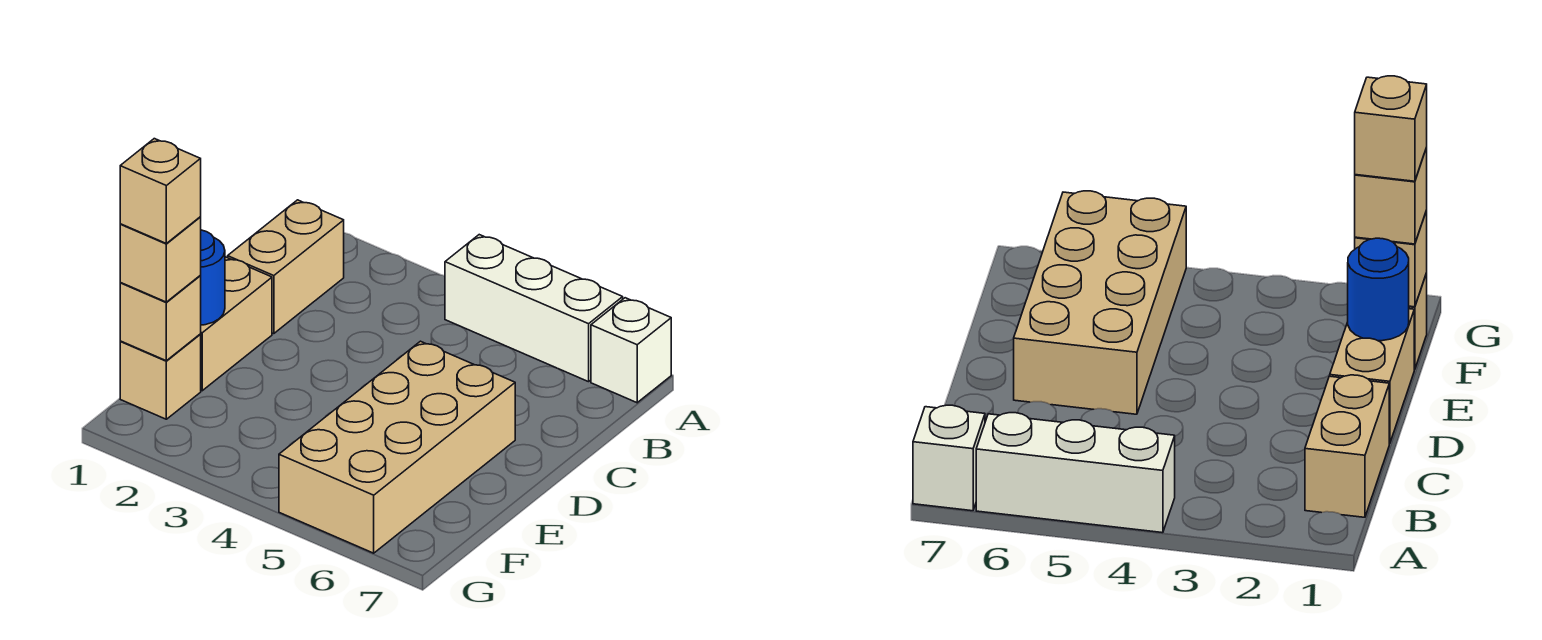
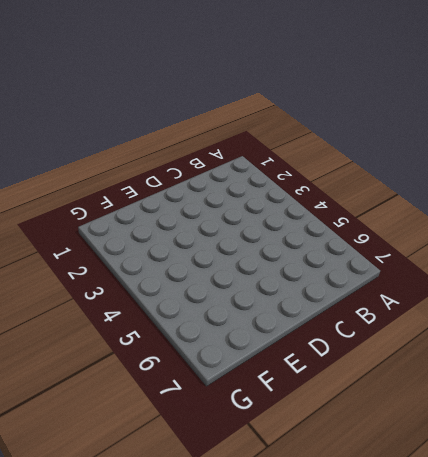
none -> white brick A4:A6 level 1
none -> white brick A7 level 1

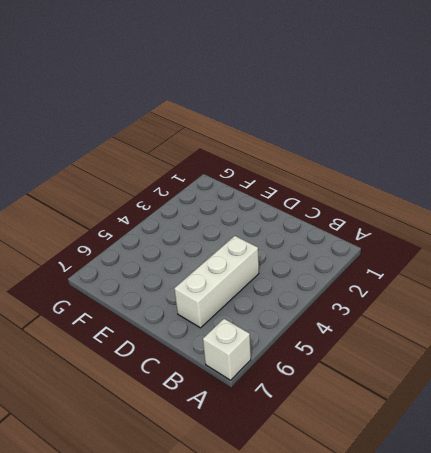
white brick C4:C6 level 1 -> white brick A4:A6 level 1
none -> tan brick B1:C1 level 1
none -> tan brick D1:E1 level 1

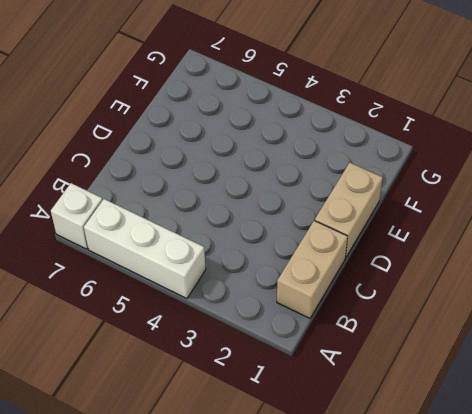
none -> tan brick D5:G6 level 1
none -> tan brick F1 level 1

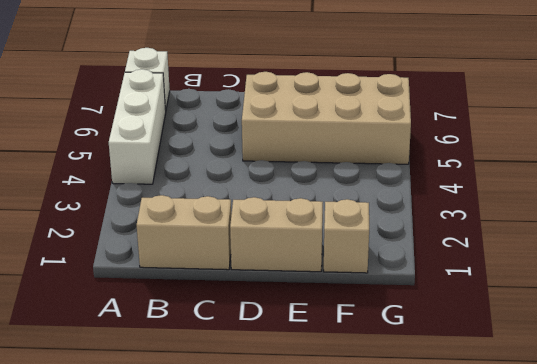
none -> blue round brick E1 level 2
none -> tan brick F1 level 2

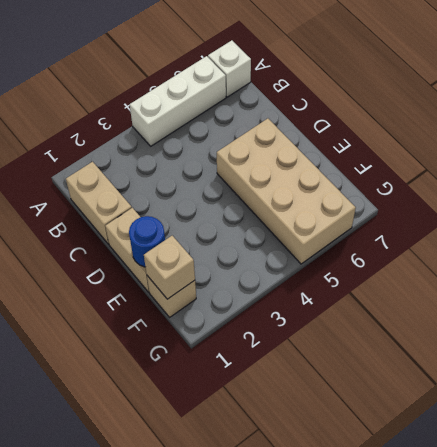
none -> tan brick F1 level 3
none -> tan brick F1 level 4

